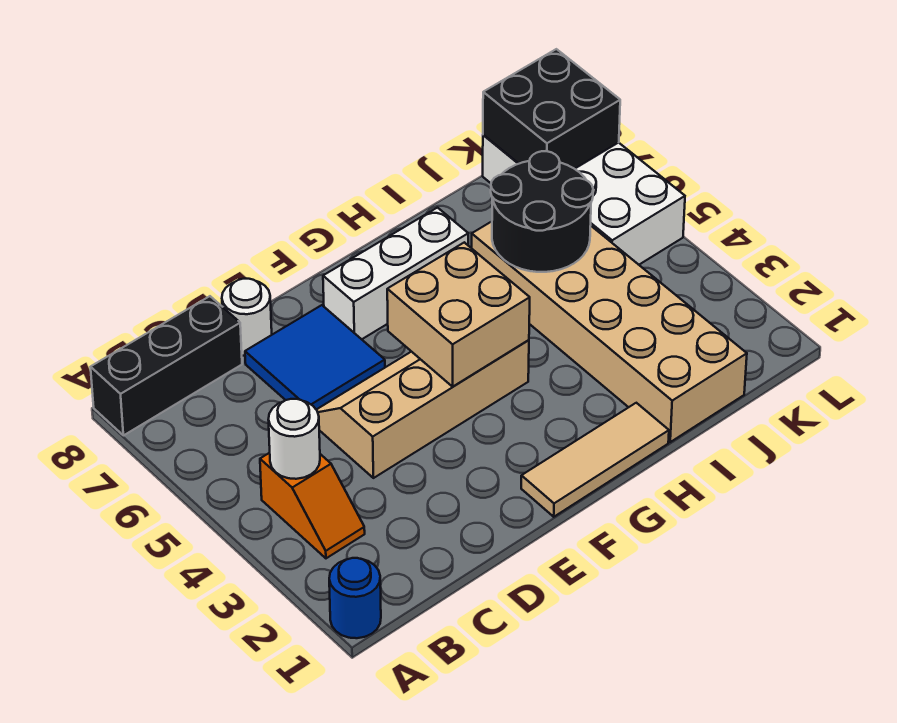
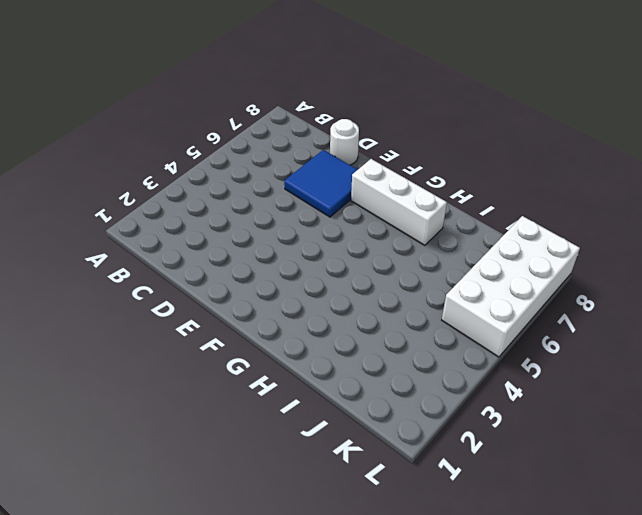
none -> blue round brick A1 level 1
none -> black brick A8:C8 level 1
none -> orange slope B3:B4 level 1 top 4

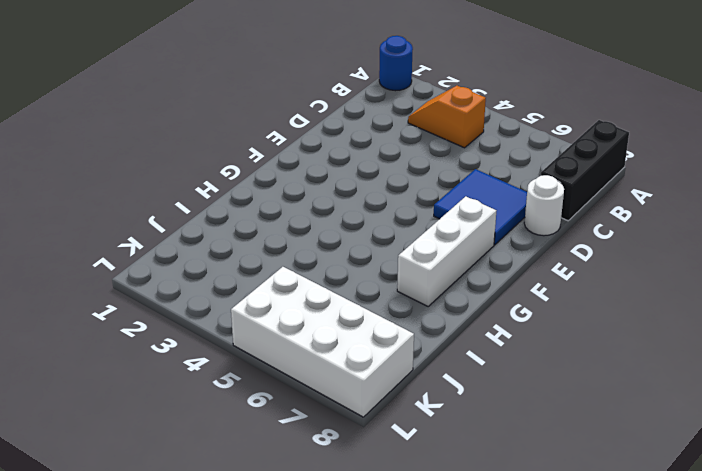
none -> tan slope D4:G5 level 1 top 4
none -> tan tile F1:H1 level 1
none -> tan brick I1:J6 level 1

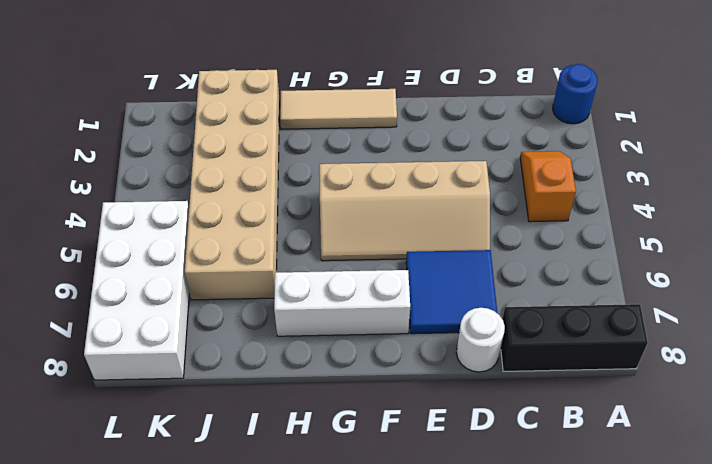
none -> white round brick B4 level 2
none -> tan brick F4:G5 level 2
none -> black round brick I5:J6 level 2

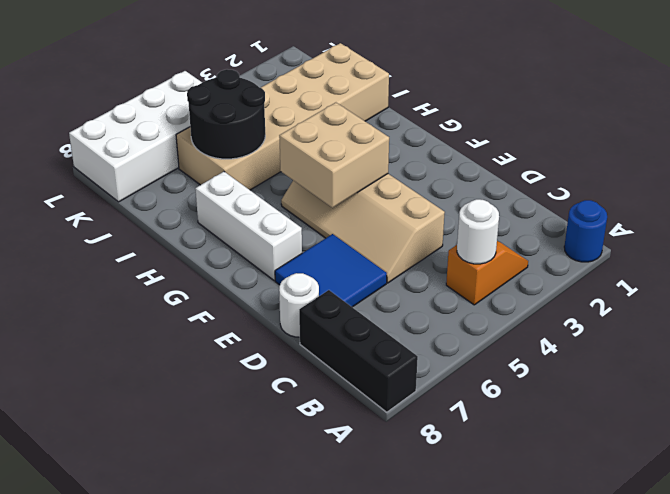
none -> tan tile F1:H1 level 1
none -> black brick K7:L8 level 2

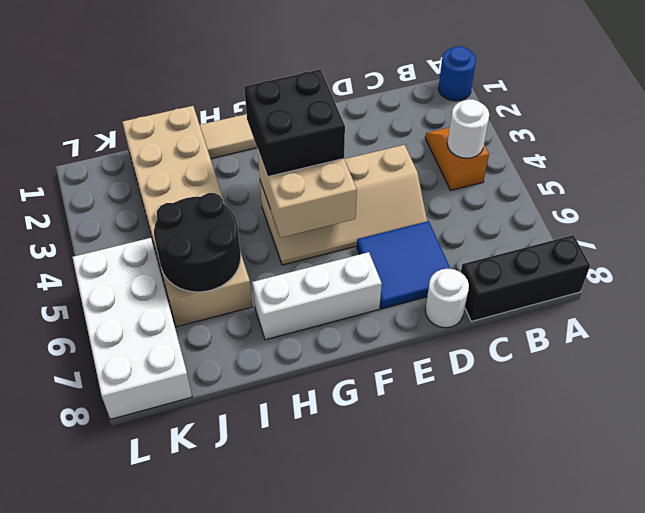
black brick F3:G4 level 3 -> black brick K7:L8 level 2

